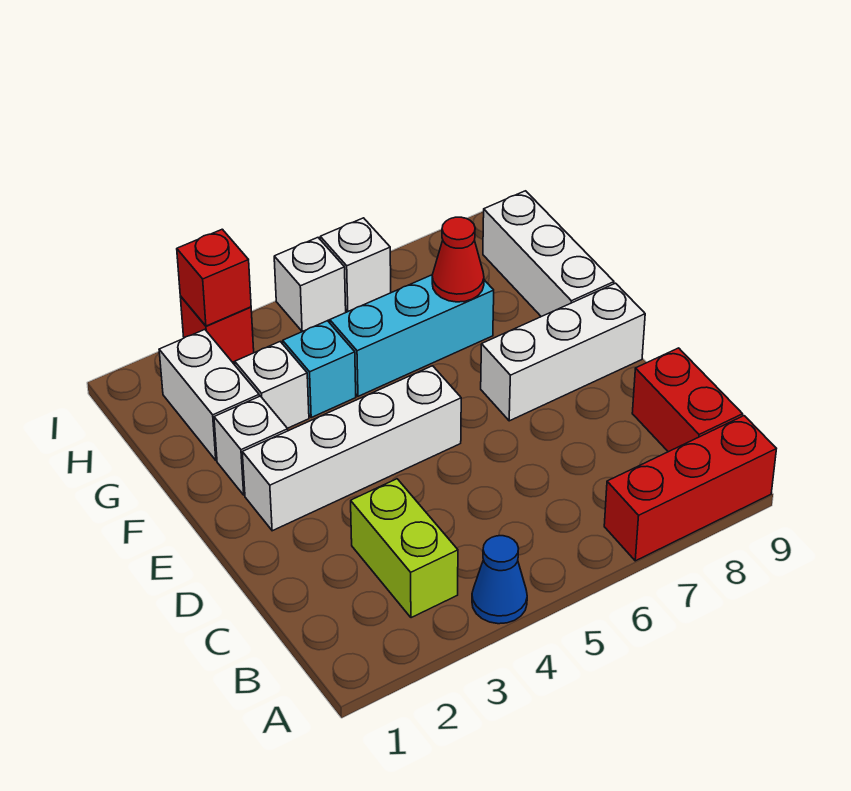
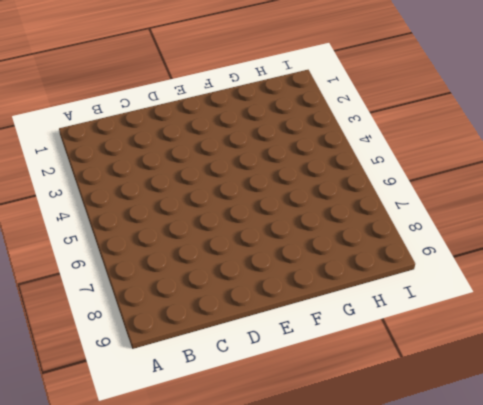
none -> blue cone A4 level 1
none -> red brick A7:A9 level 1
none -> lime brick B3:C3 level 1

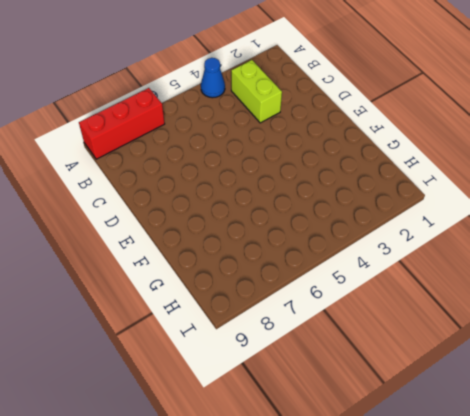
none -> red brick B9:C9 level 1
none -> white brick E2:E5 level 1
none -> white brick E7:E9 level 1

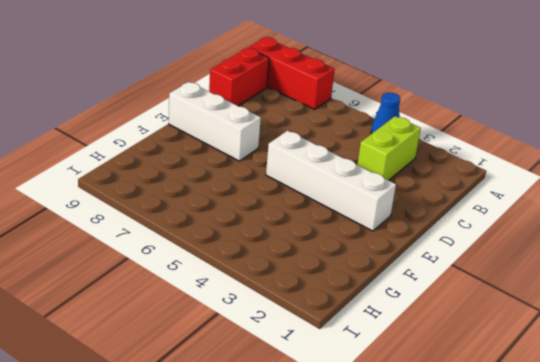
none -> white brick F2 level 1
none -> white brick F9:H9 level 1
none -> white brick G2:H2 level 1

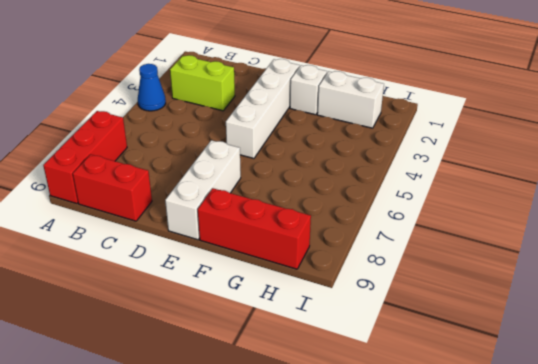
red brick F9:H9 level 1 -> white brick F9:H9 level 1
none -> white brick G3 level 1
none -> cyan brick G4 level 1
none -> cyan brick G5:G7 level 1

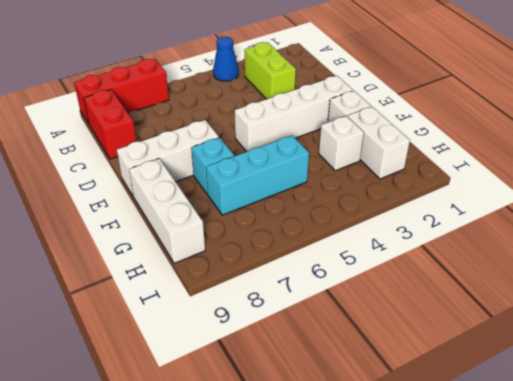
cyan brick F7 level 1 -> cyan brick G4 level 1
none -> red brick I3 level 1
none -> white brick I5 level 1
none -> white brick I6 level 1

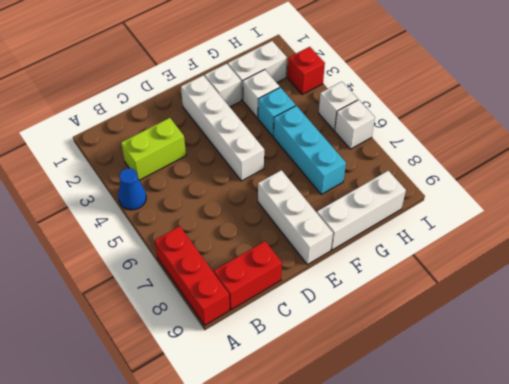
none -> red cone G7 level 2
none -> red brick I3 level 2

